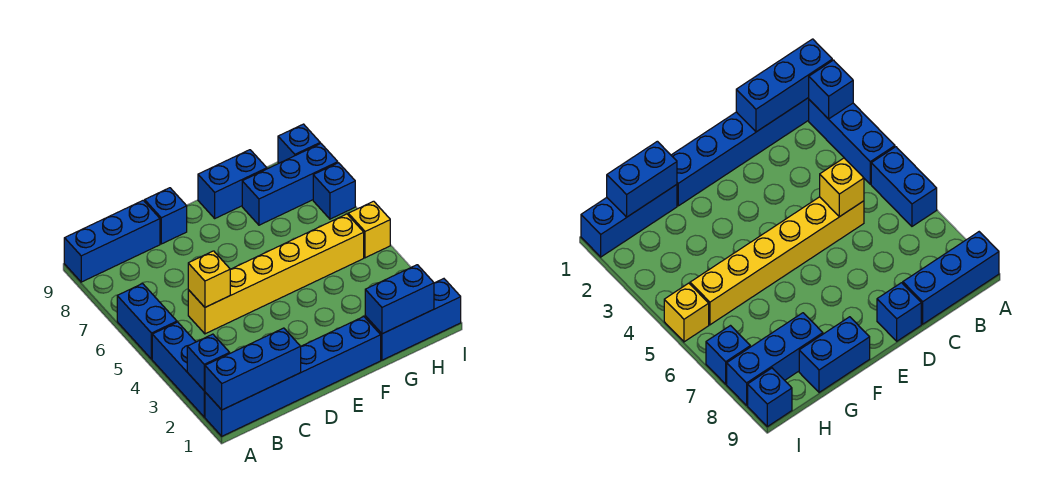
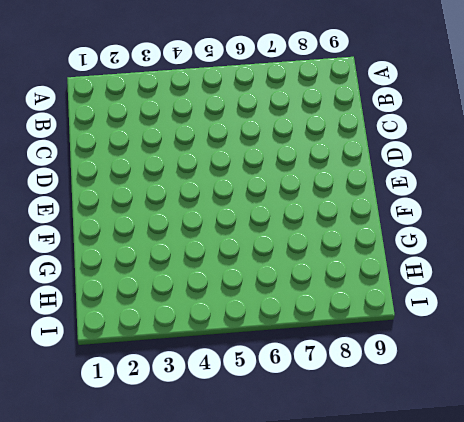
none -> blue brick A1:F1 level 1
none -> blue brick A2:A4 level 1
none -> blue brick A5:A6 level 1

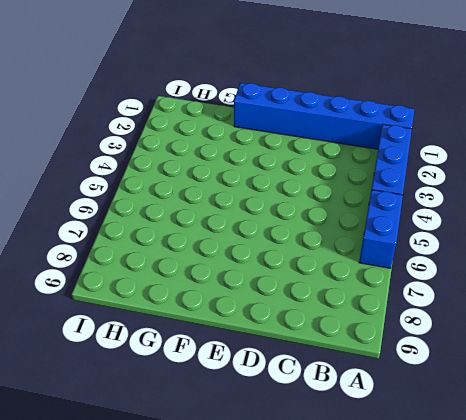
none -> blue brick A9:C9 level 1
none -> yellow brick C5:H5 level 1
none -> blue brick D9 level 1

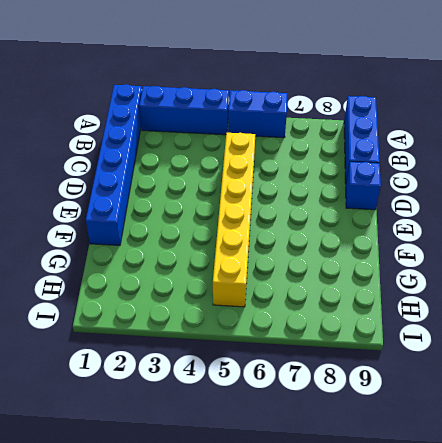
none -> blue brick F9:G9 level 1
none -> blue brick G1:I1 level 1
none -> blue brick G8:I8 level 1

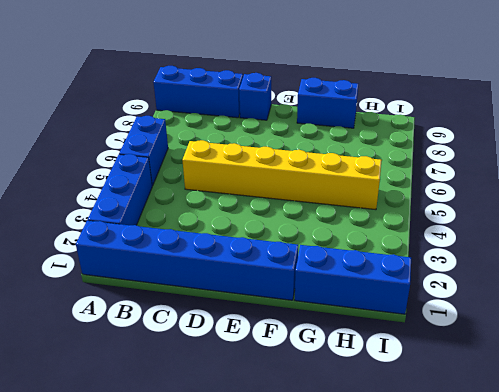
none -> blue brick G8:I8 level 1
none -> yellow brick I5 level 1
none -> blue brick I7 level 1

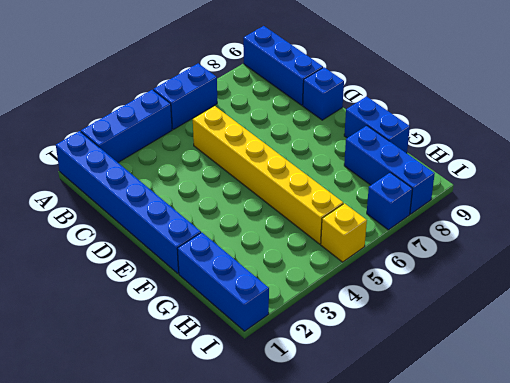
none -> blue brick I9 level 1
none -> blue brick A1:C1 level 2
none -> blue brick A2 level 2

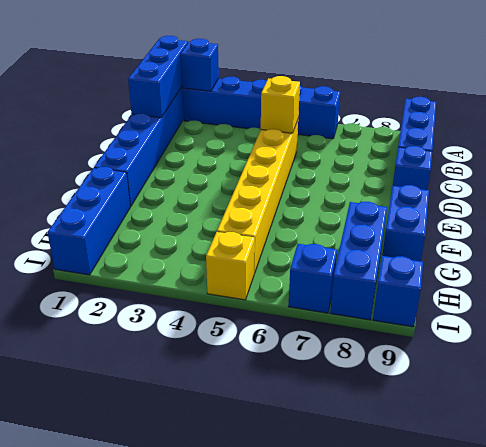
none -> blue brick G1:H1 level 2

